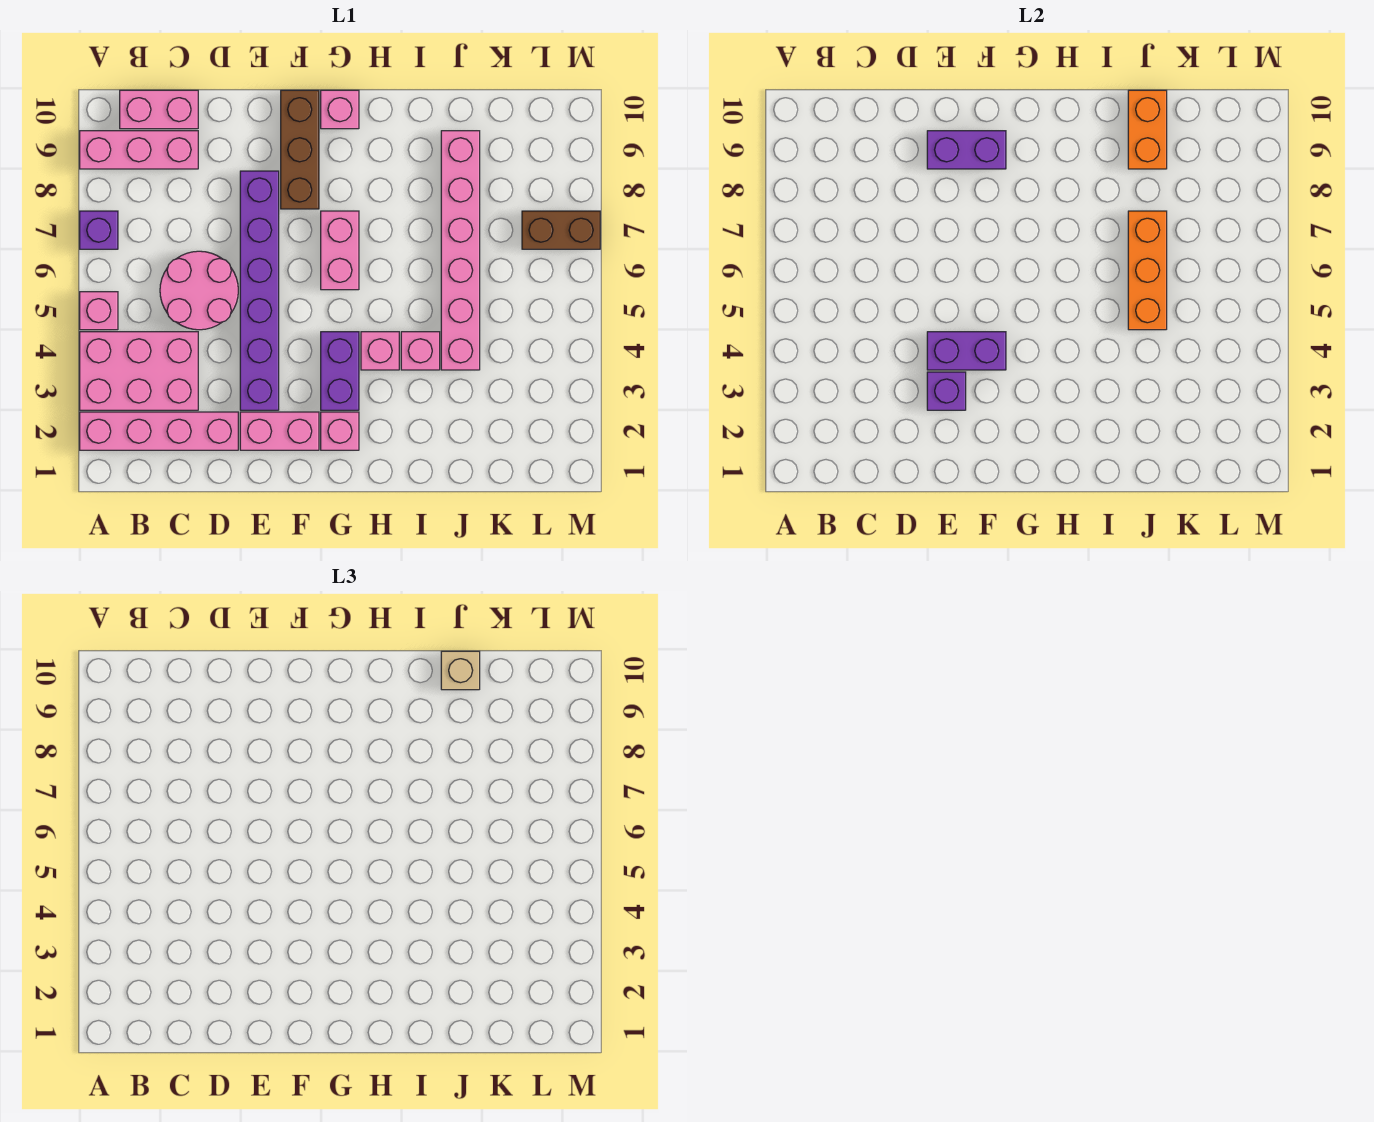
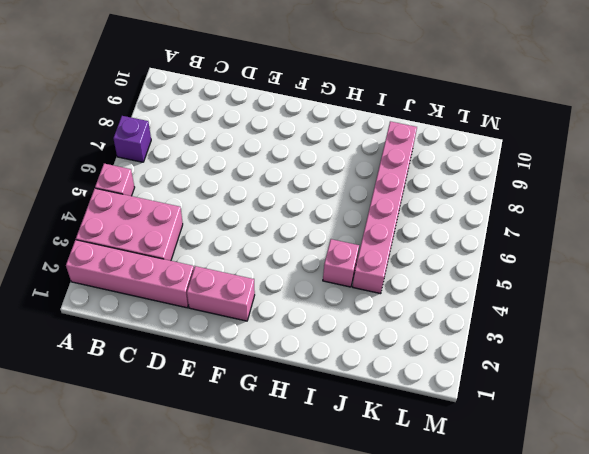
none -> pink brick A9:C9 level 1
none -> pink brick B10:C10 level 1
none -> pink round brick C5:D6 level 1

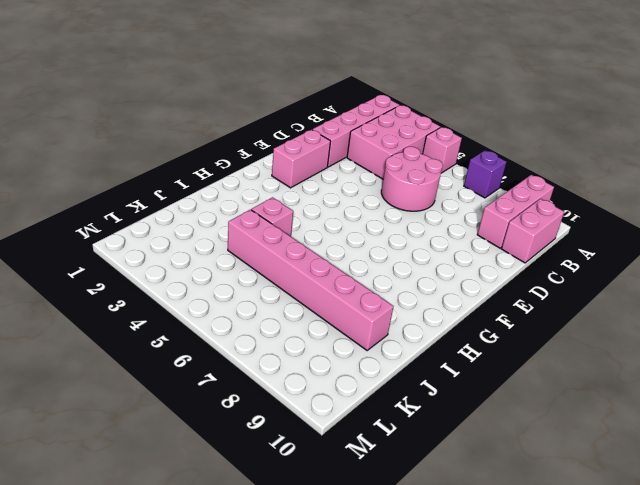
none -> purple brick E3:E8 level 1
none -> brown brick F8:F10 level 1
none -> pink brick G2 level 1

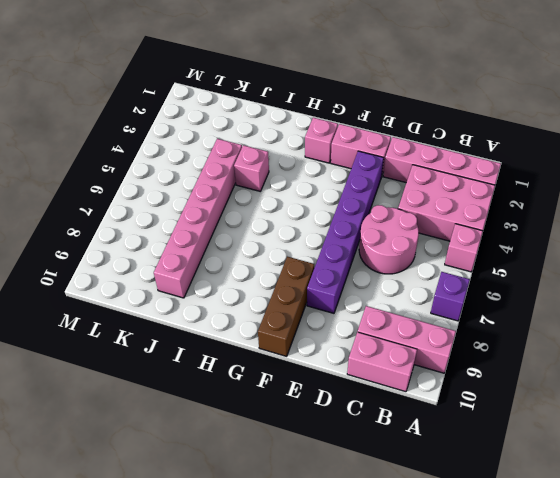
none -> purple brick G3:G4 level 1
none -> pink brick G6:G7 level 1
none -> pink brick G10 level 1

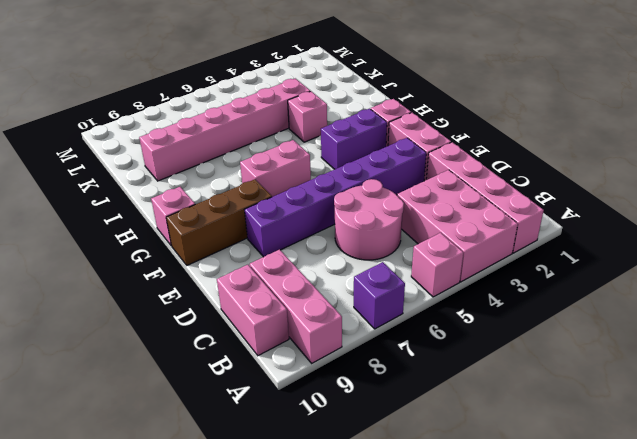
none -> pink brick H4 level 1
none -> brown brick L7:M7 level 1
none -> purple brick E3 level 2

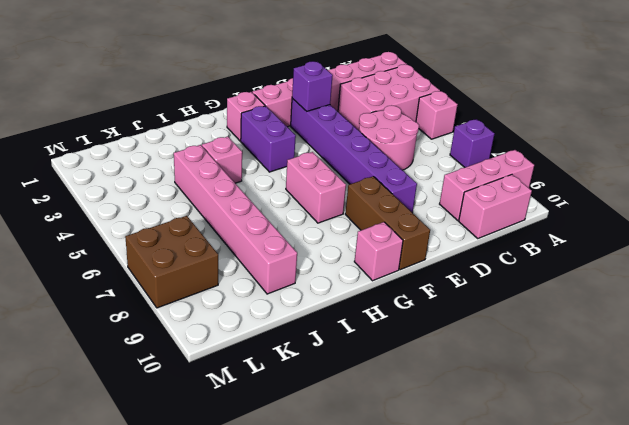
brown brick L7:M8 level 1 -> brown brick L7:M7 level 1
none -> pink brick H4 level 1
none -> purple brick E4:F4 level 2
none -> purple brick E9:F9 level 2

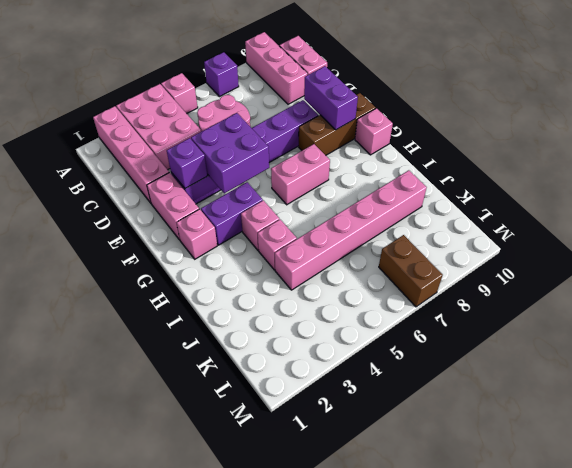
purple brick E4:F5 level 2 -> purple brick E4:F4 level 2
none -> orange brick J5:J7 level 2
none -> orange brick J9:J10 level 2
none -> tan brick J10 level 3

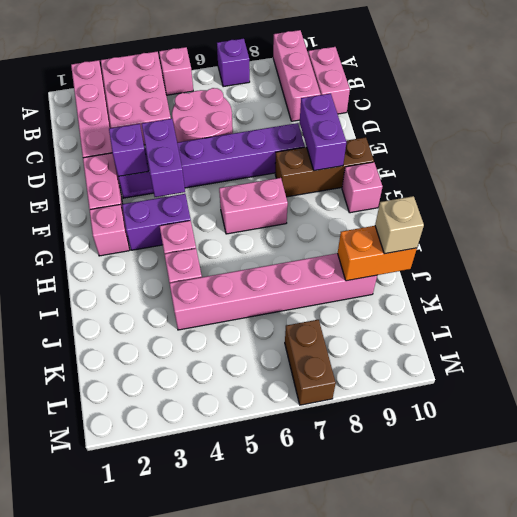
none -> orange brick J5:J7 level 2

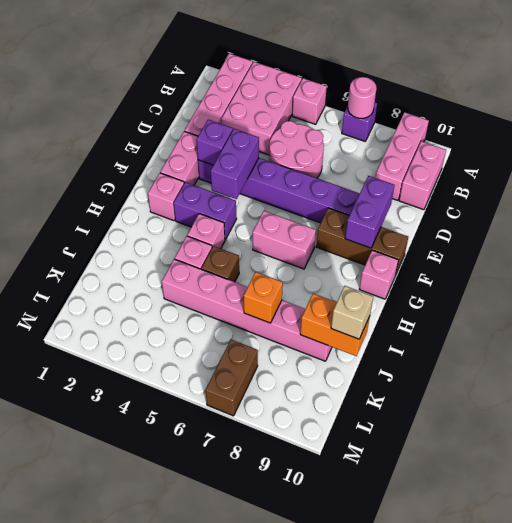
pink round brick A7 level 2 -> none
brown brick I5 level 1 -> none
orange brick J7 level 2 -> orange brick J5:J7 level 2

